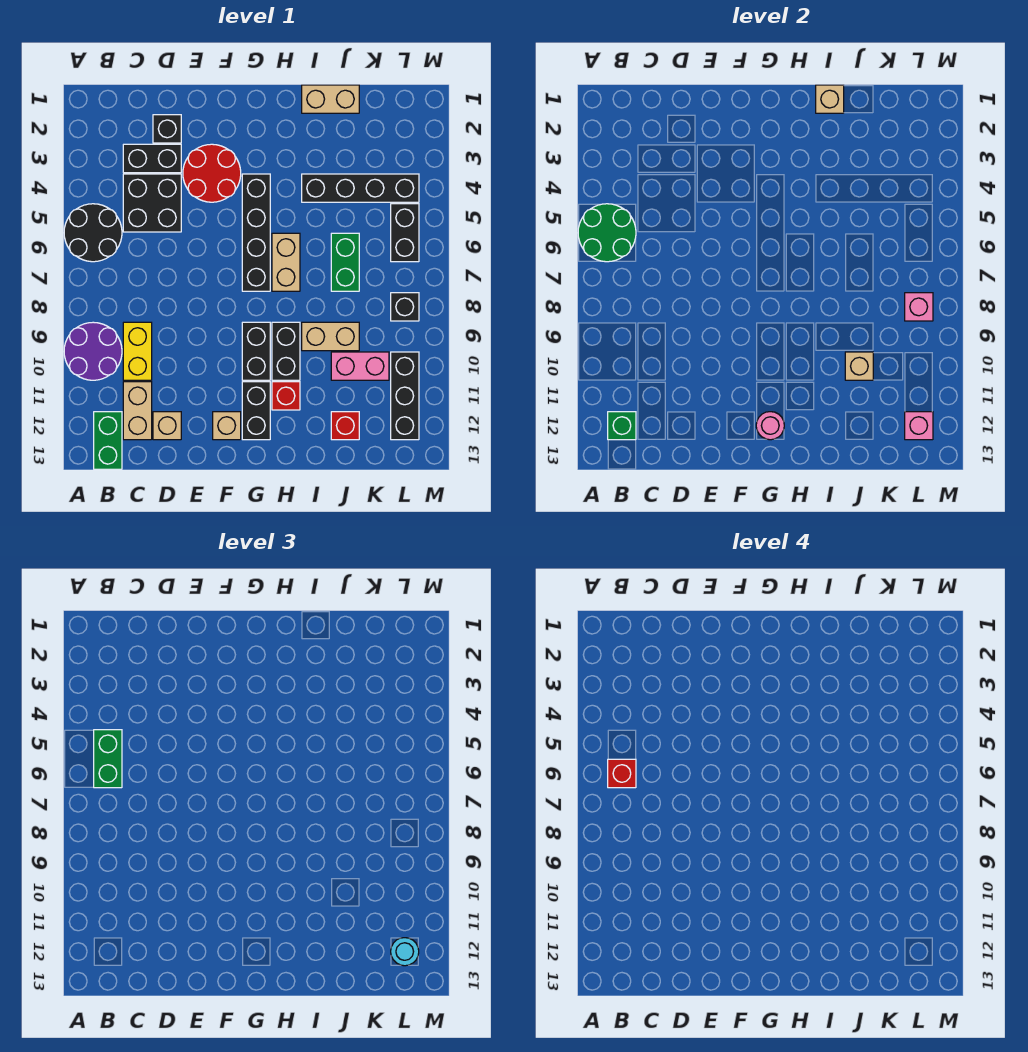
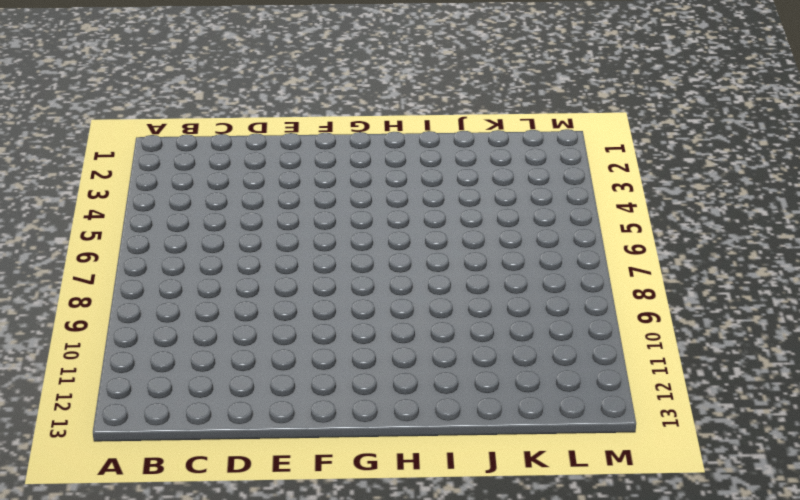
none -> black round brick A5:B6 level 1
none -> purple round brick A9:B10 level 1
none -> green brick B12:B13 level 1
none -> black brick C3:D3 level 1

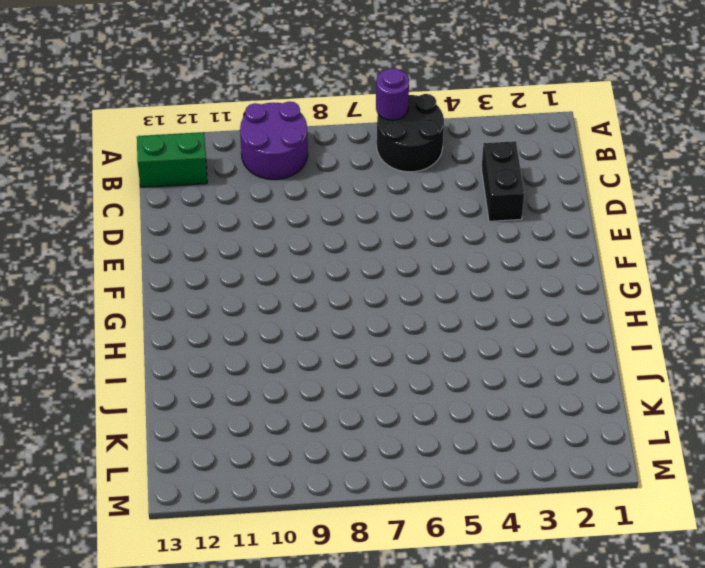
purple round brick A6 level 2 -> green round brick A5:B6 level 2
none -> black brick C4:D5 level 1
none -> yellow brick C9:C10 level 1
none -> tan brick C11:C12 level 1
none -> black brick D2 level 1

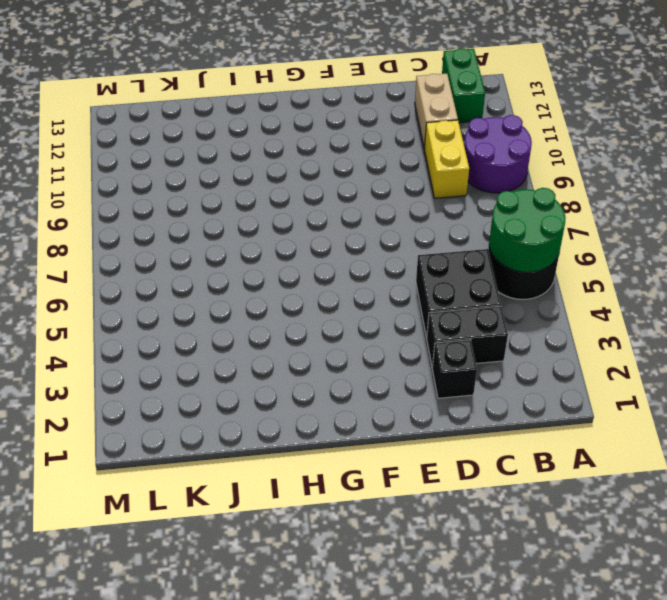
none -> tan brick D12 level 1
none -> red round brick E3:F4 level 1
none -> tan brick F12 level 1
none -> black brick G4:G7 level 1

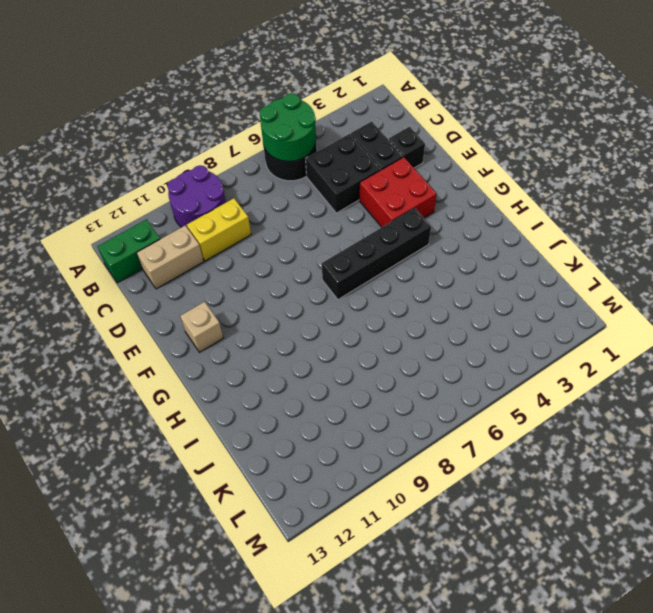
red brick E3:F4 level 1 -> red round brick E3:F4 level 1
none -> tan brick D12 level 1
none -> black brick G9:G10 level 1
none -> black brick G11:G12 level 1
none -> tan brick H6:H7 level 1

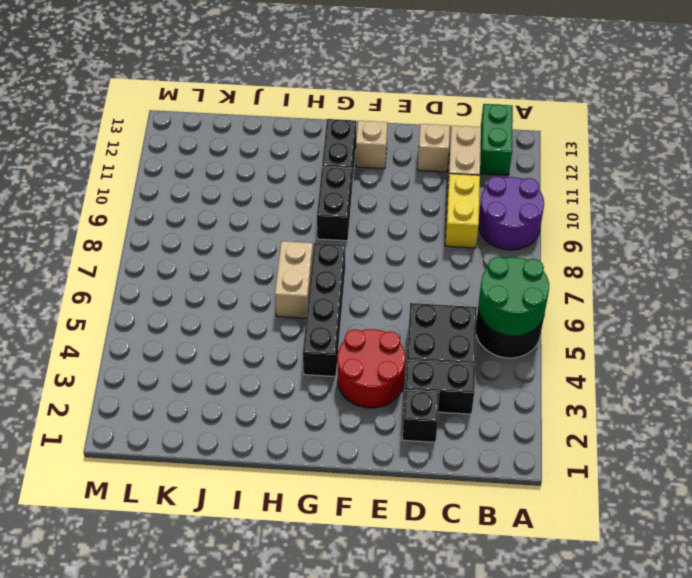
none -> black brick H9:H10 level 1
none -> red brick H11 level 1
none -> tan brick I1:J1 level 1
none -> black brick I4:L4 level 1

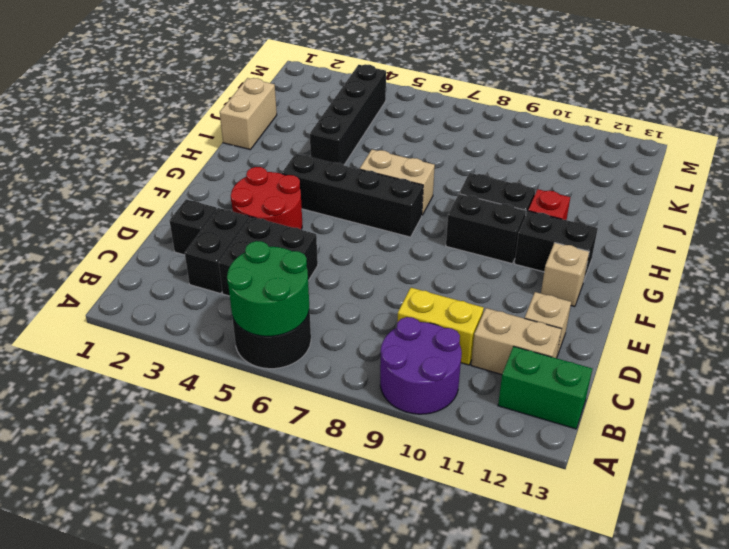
none -> tan brick I9:J9 level 1
none -> green brick J6:J7 level 1
none -> pink brick J10:K10 level 1
none -> red brick J12 level 1

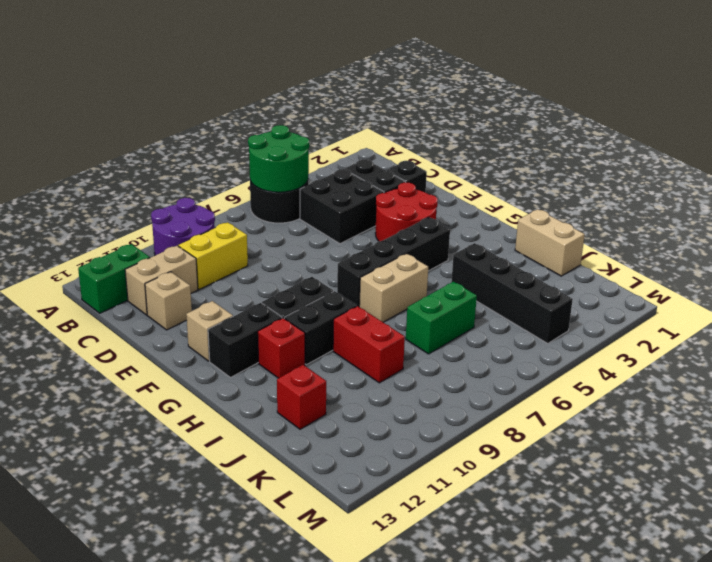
red brick I9:J9 level 1 -> tan brick I9:J9 level 1
none -> pink brick J10:K10 level 1
none -> black brick L5:L6 level 1
none -> black brick L8 level 1
none -> black brick L10:L12 level 1

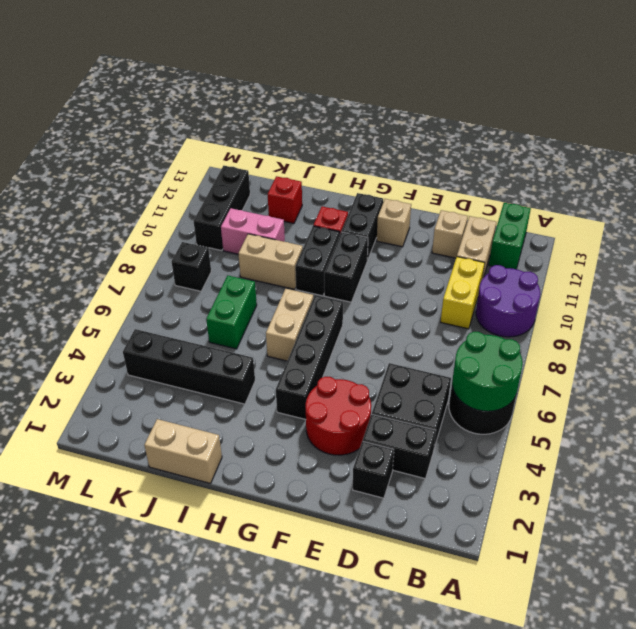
none -> black brick L5:L6 level 1
none -> green brick B12 level 2
none -> pink round brick G12 level 2
none -> tan brick I1 level 2

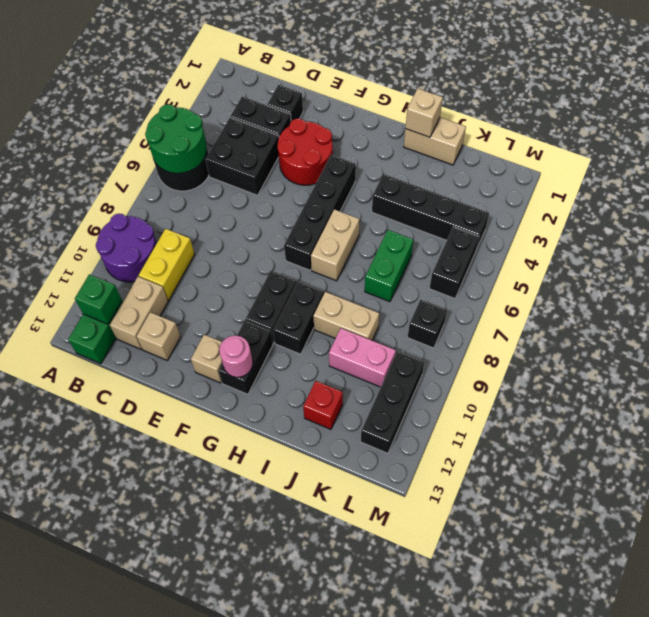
none -> red brick H11 level 1
none -> tan brick J10 level 2
none -> pink brick L8 level 2
none -> pink brick L12 level 2

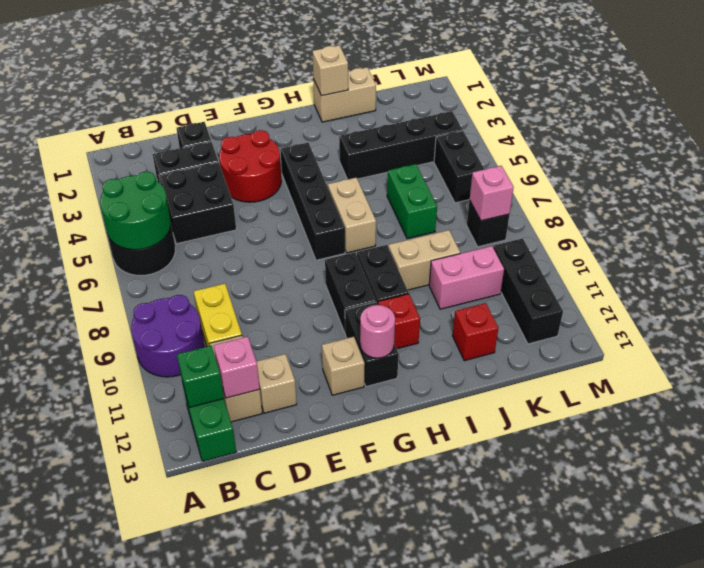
pink brick C12 level 2 -> pink brick L12 level 2
none -> tan brick J10 level 2
none -> green brick B5:B6 level 3
none -> cyan round brick L12 level 3
none -> red brick B6 level 4

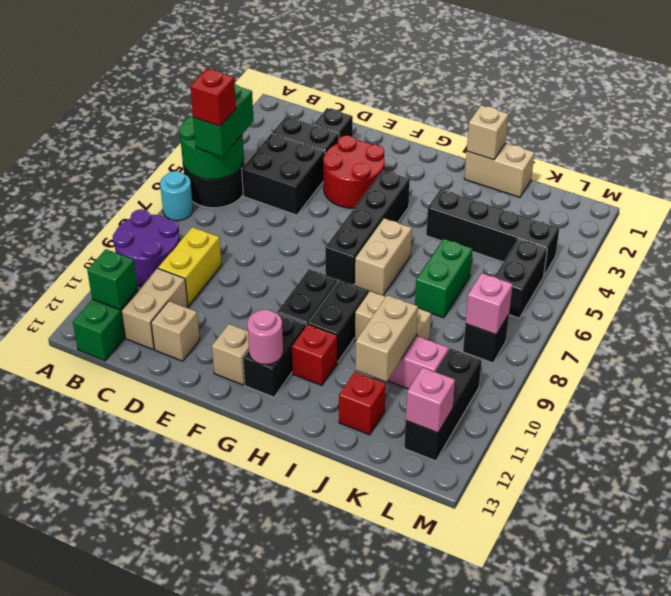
cyan round brick A7 level 1 -> cyan round brick L12 level 3
tan brick J10:J11 level 2 -> tan brick J10 level 2

